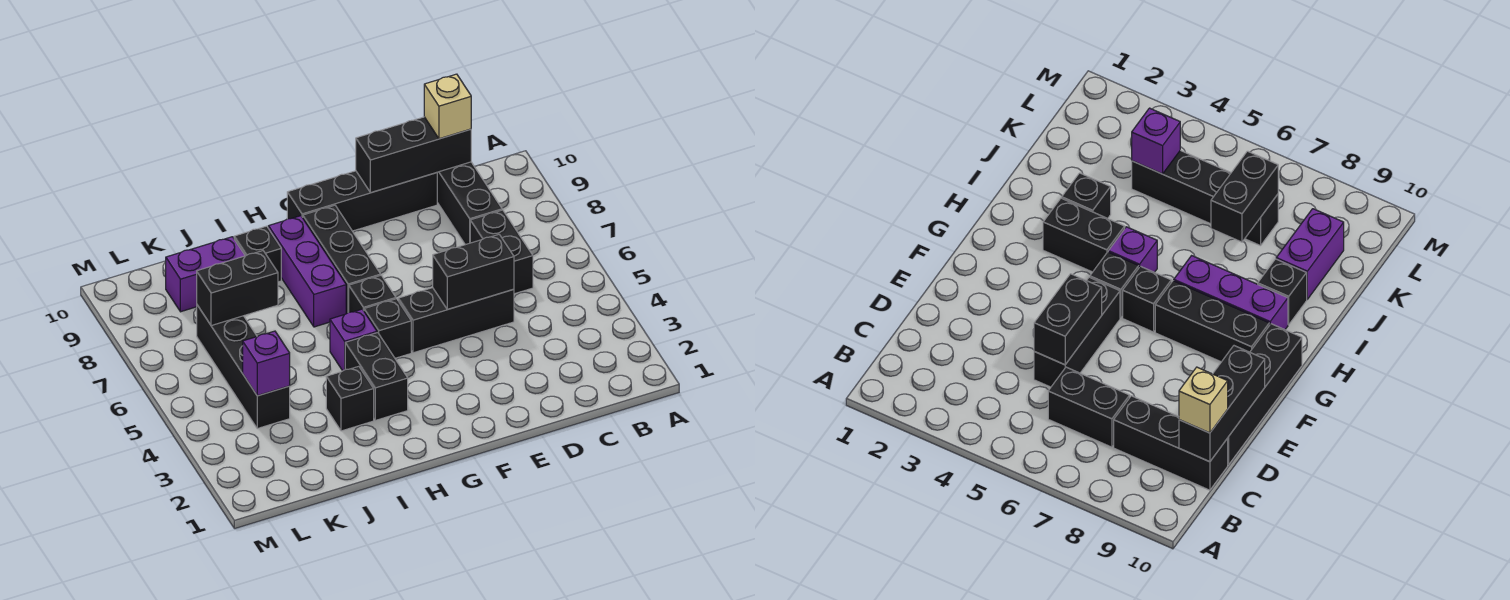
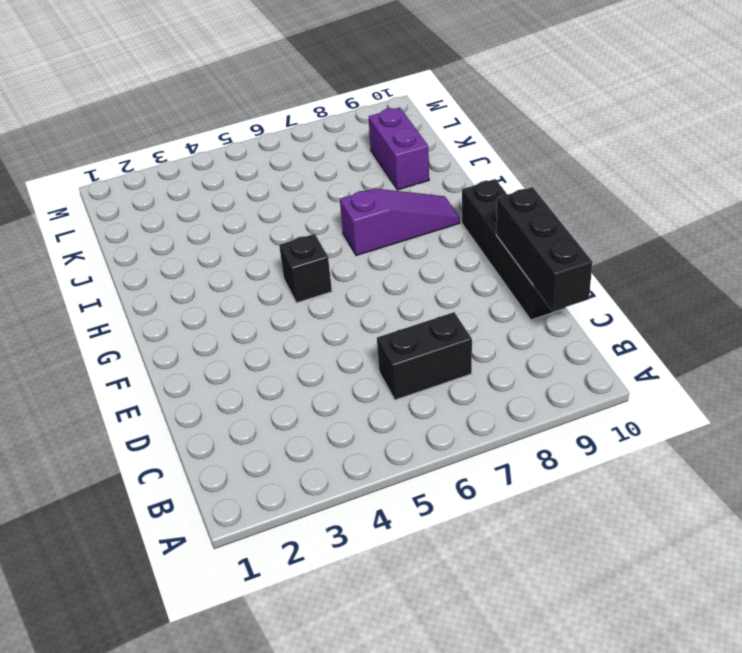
purple slope H7:H9 level 1 top 7 -> purple brick H7:H9 level 1
none -> black brick C8:C10 level 1
none -> black brick D5:F5 level 1
none -> black brick G6 level 1

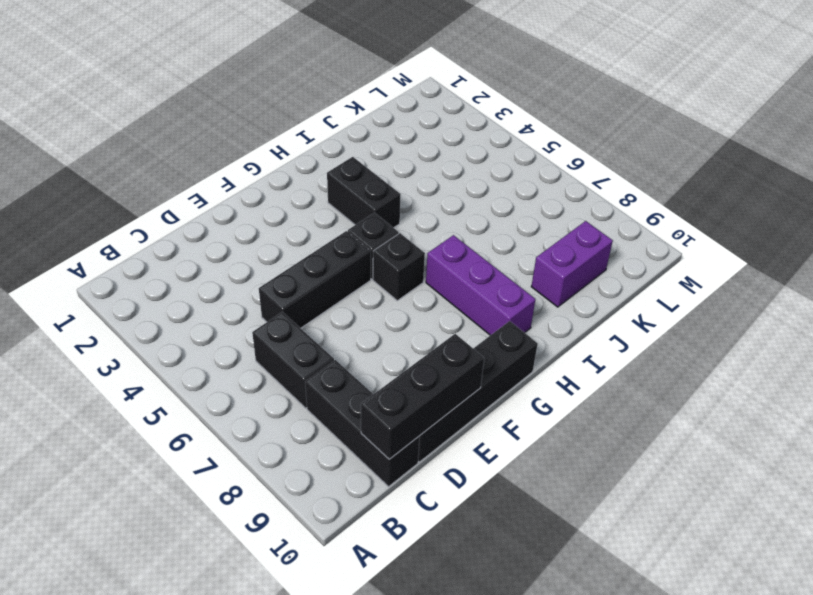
none -> black brick G7:G9 level 1
none -> purple brick H5 level 1
none -> black brick I3 level 1

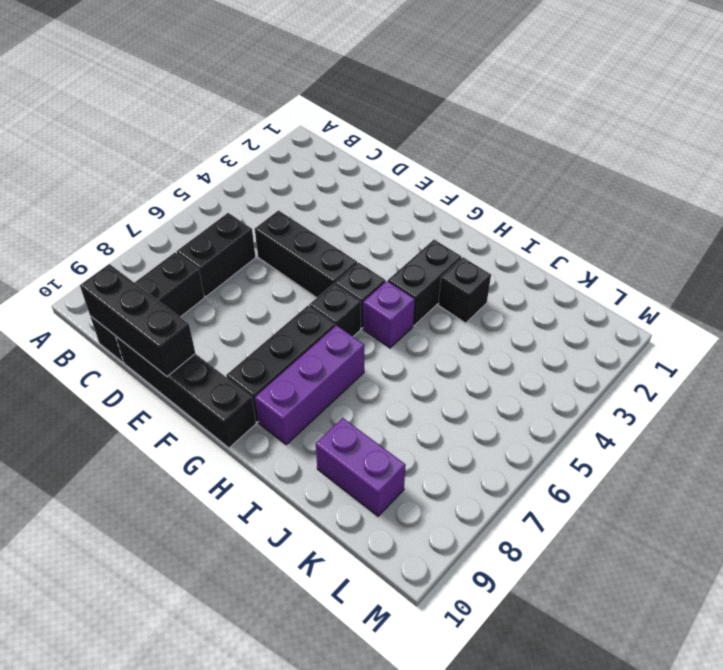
none -> black brick I9 level 1
none -> black brick K4:K7 level 1
none -> black brick D5:E5 level 2

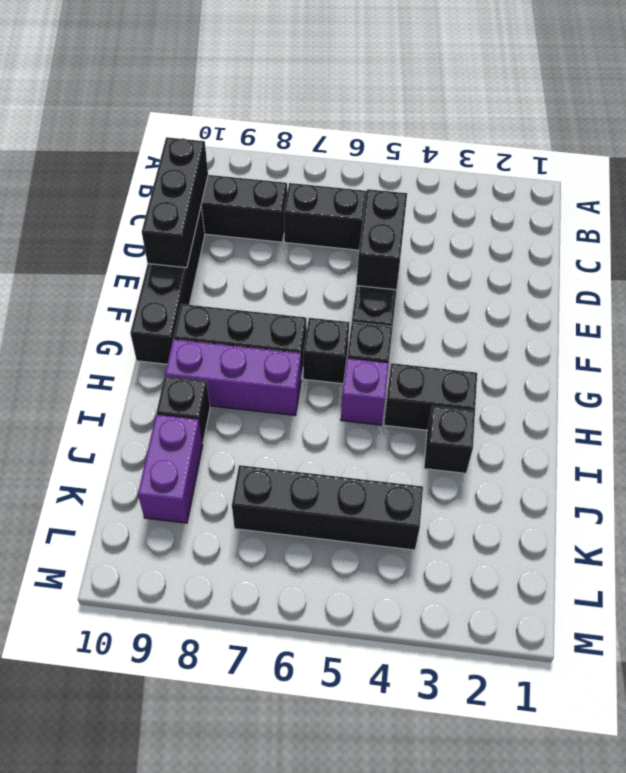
none -> black brick J7:K7 level 2
none -> purple brick K4 level 2
none -> tan brick C10 level 3

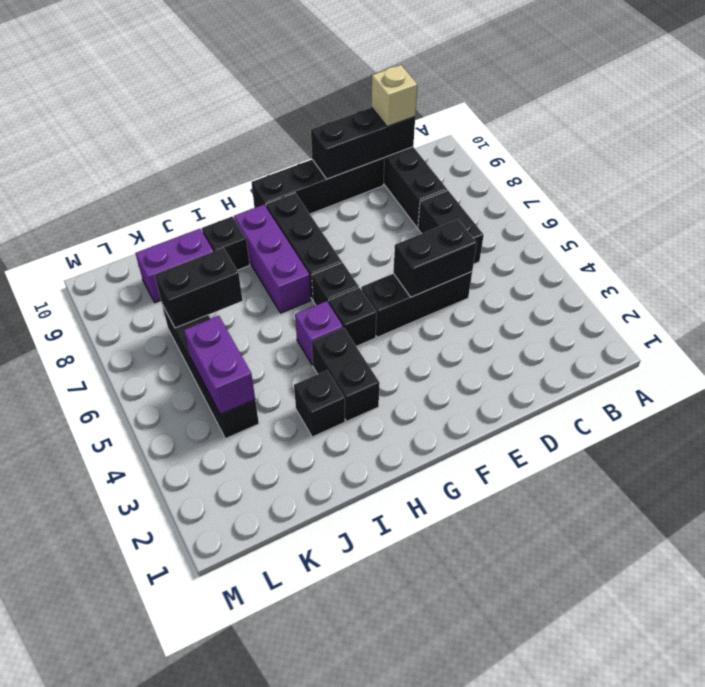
purple brick K4:K5 level 2 -> purple brick K4 level 2

